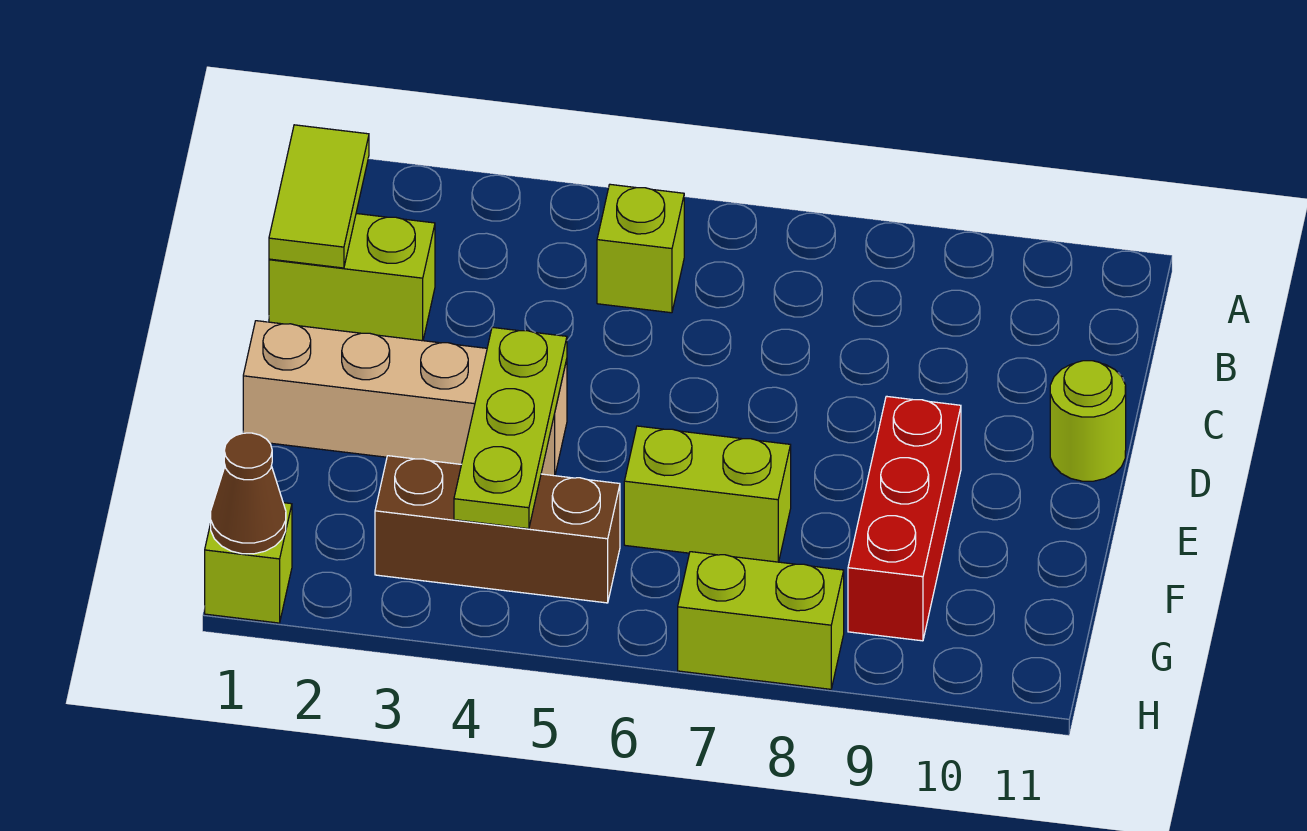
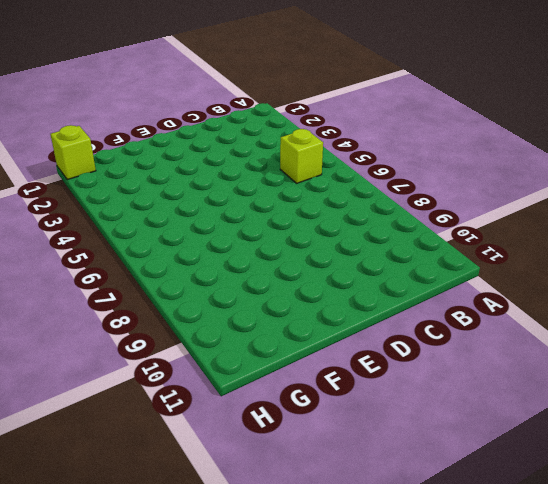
none -> lime brick C1:C2 level 1
none -> lime round brick D11 level 1
none -> tan brick E1:E4 level 1

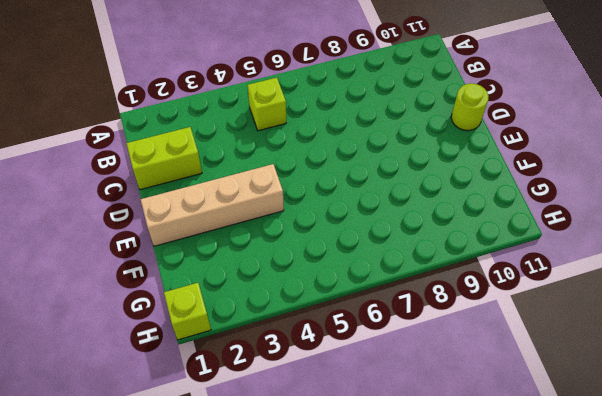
none -> red brick E9:G9 level 1
none -> lime brick F6:F7 level 1
none -> brown brick G3:G5 level 1

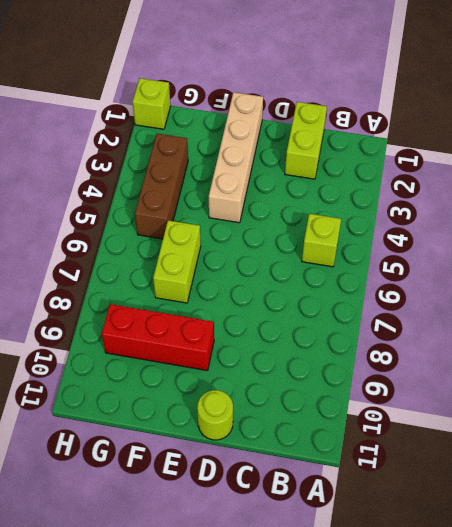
none -> lime brick H7:H8 level 1
none -> lime tile B1:C1 level 2
none -> lime plate E4:G4 level 2

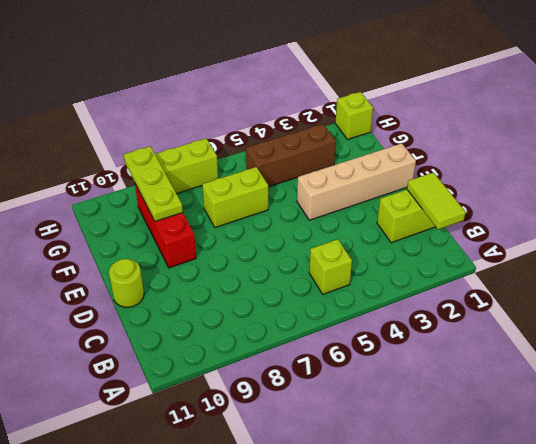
lime plate F9:H9 level 2 -> lime plate E4:G4 level 2
none -> brown cone H1 level 2

